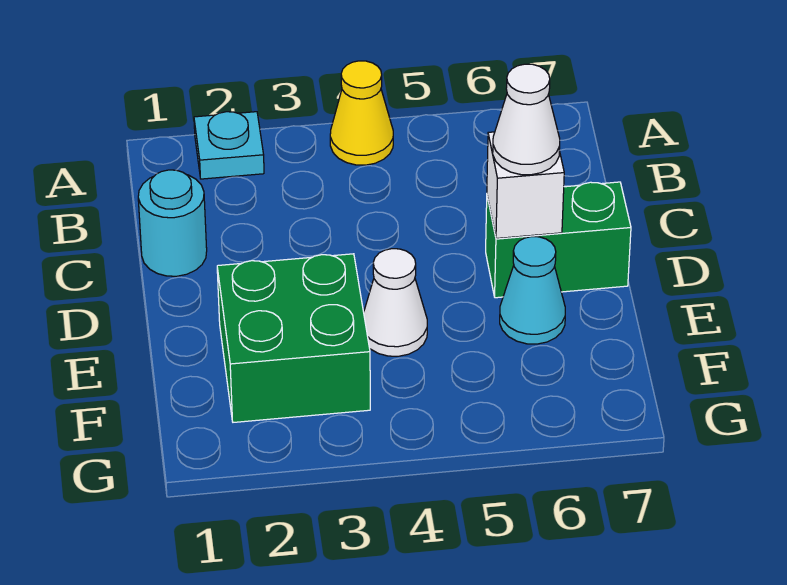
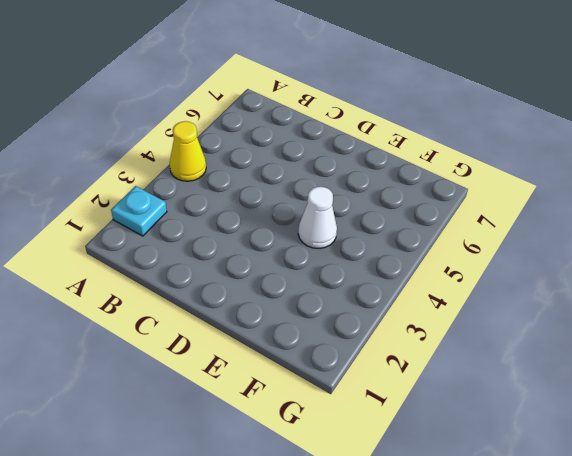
none -> cyan round brick C1 level 1
none -> green brick D6:D7 level 1

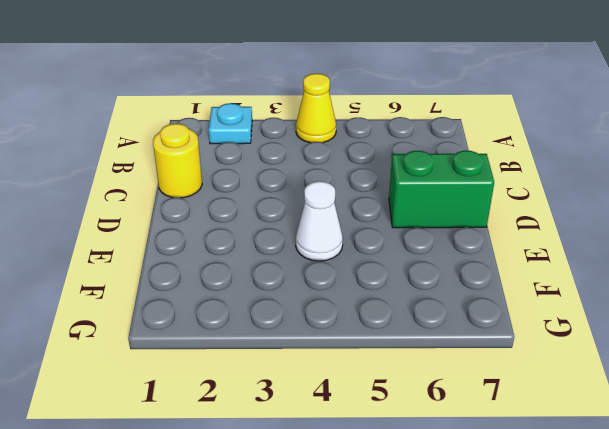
yellow round brick C1 level 1 -> cyan round brick C1 level 1
none -> green brick E2:F3 level 1
none -> cyan cone E6 level 1

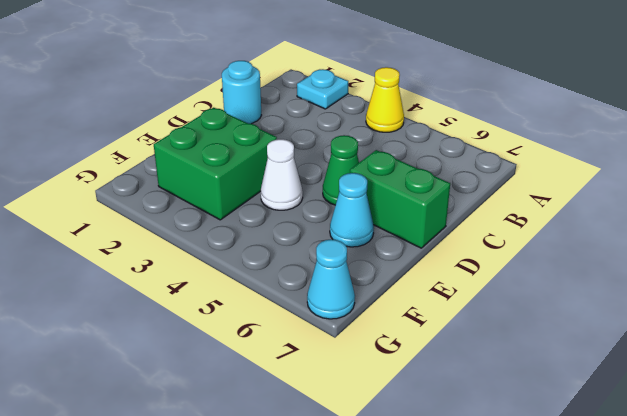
green cone D5 level 1 -> none
cyan cone G7 level 1 -> none
none -> white brick D6 level 2
none -> white cone D6 level 3

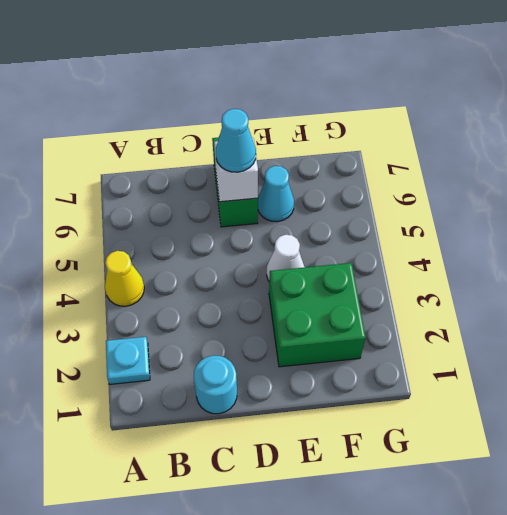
cyan cone D6 level 3 -> white cone D6 level 3

